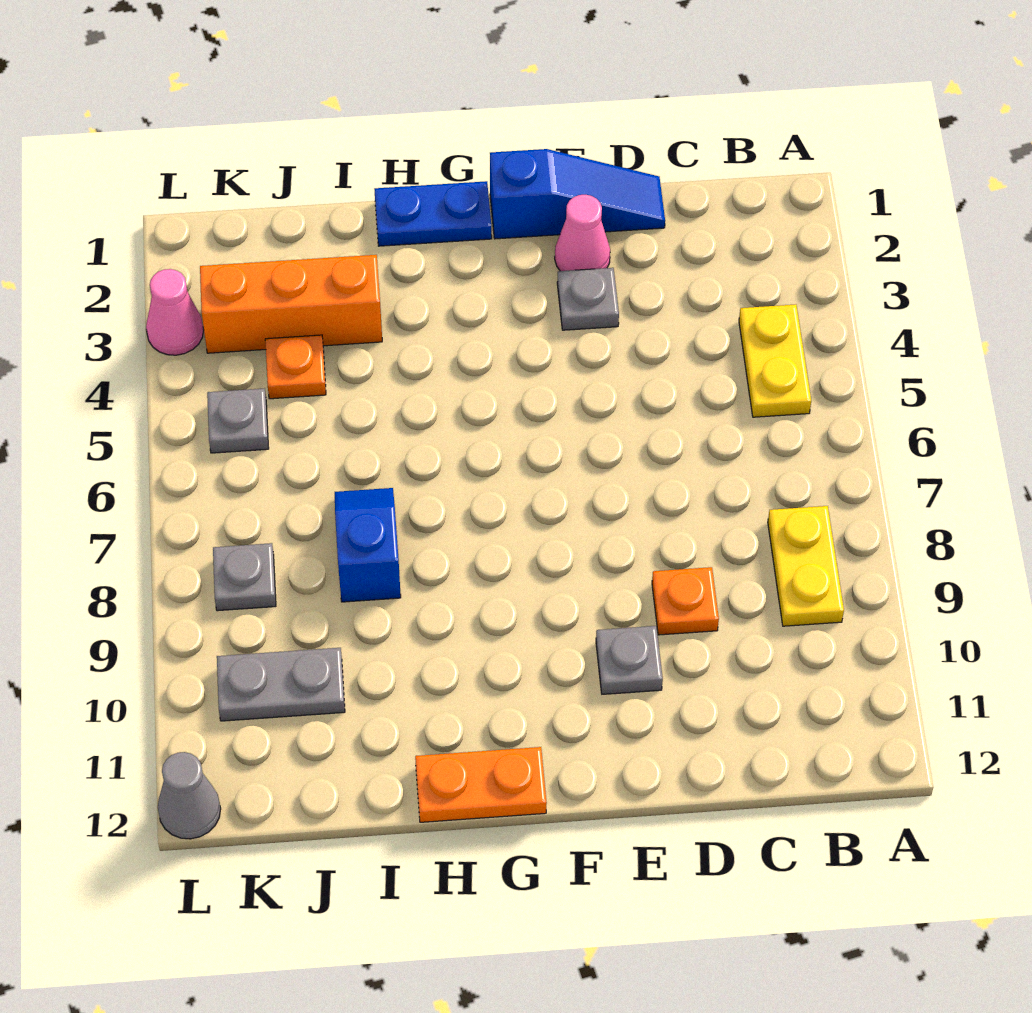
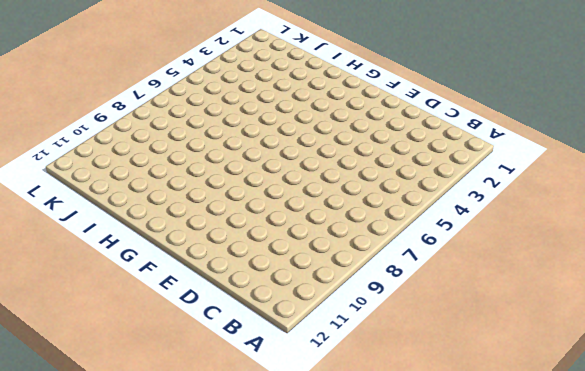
none -> yellow plate B4:B5 level 1
none -> yellow plate B8:B9 level 1
none -> blue slope D1:F1 level 1 top F

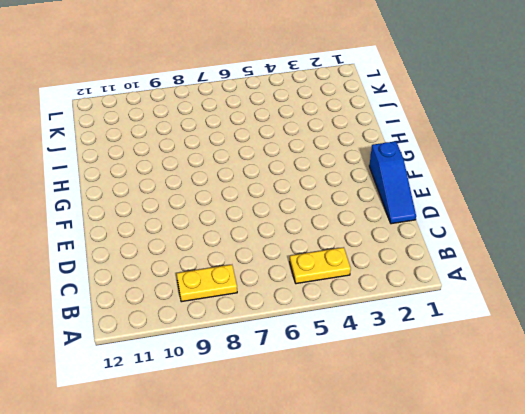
none -> orange plate D9 level 1
none -> pink cone E2 level 1
none -> grey plate E3 level 1

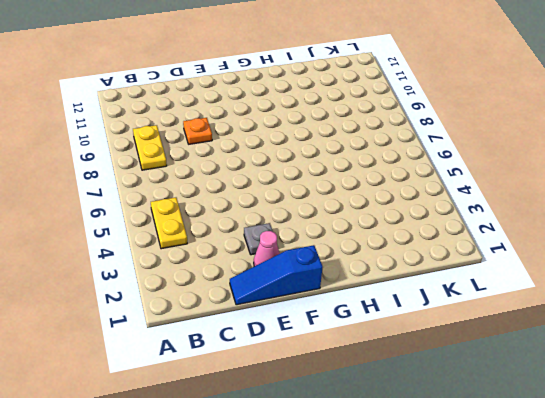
none -> grey plate E10 level 1
none -> blue plate G1:H1 level 1
none -> orange plate G12:H12 level 1

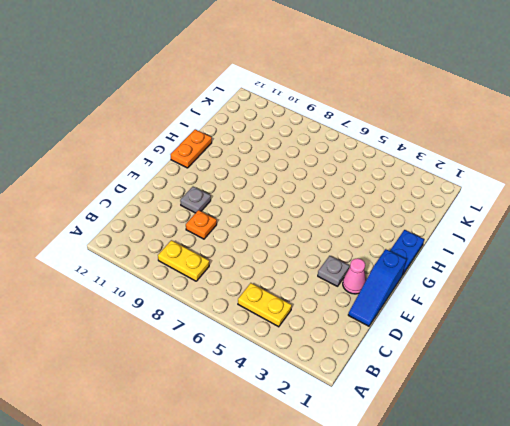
none -> orange brick I3:K3 level 1
none -> blue slope I7:I8 level 1 top 8
none -> orange plate J4 level 1

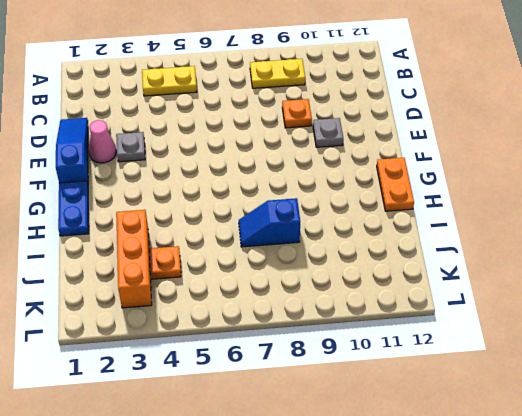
none -> grey plate J10:K10 level 1
none -> grey plate K5 level 1
none -> grey plate K8 level 1

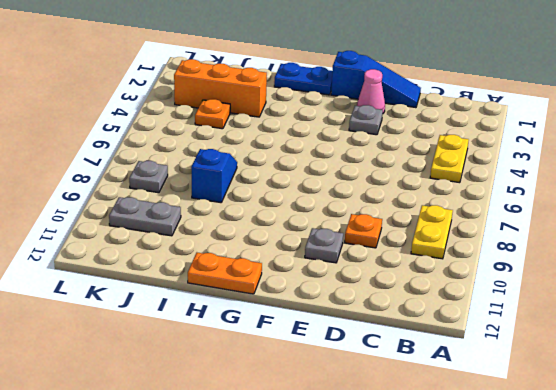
none -> grey plate K5 level 1
none -> pink cone L3 level 1
none -> grey cone L12 level 1

